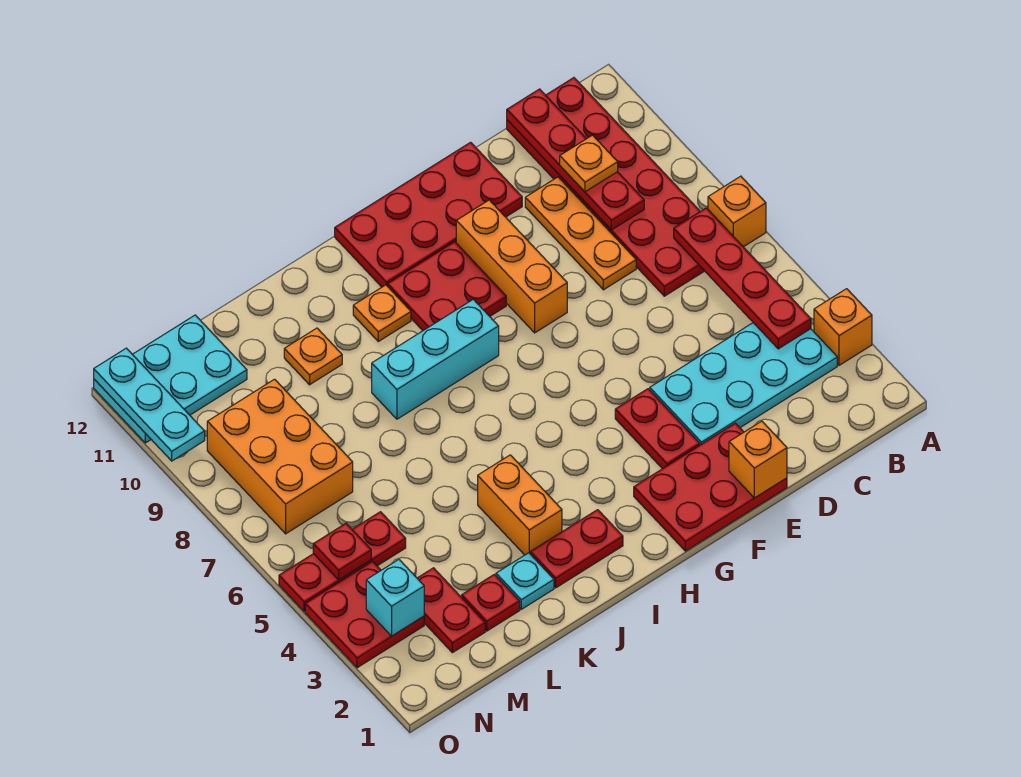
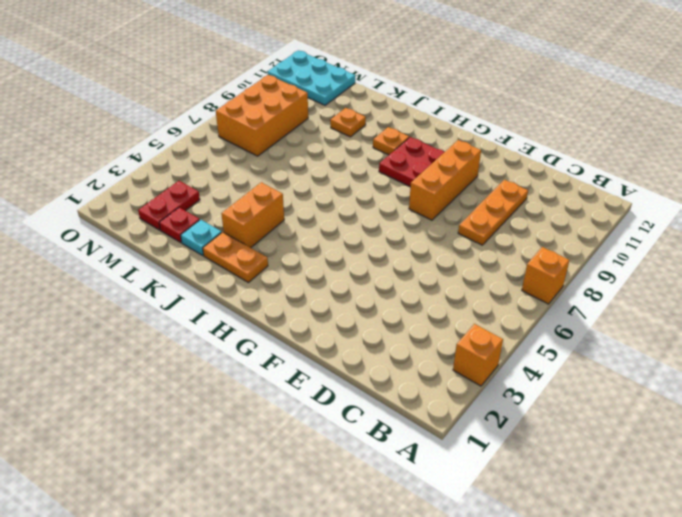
orange plate I2:J2 level 1 -> red plate I2:J2 level 1
none -> cyan plate B3:E4 level 1
none -> red plate B7:C12 level 1
none -> red plate E1:G2 level 1

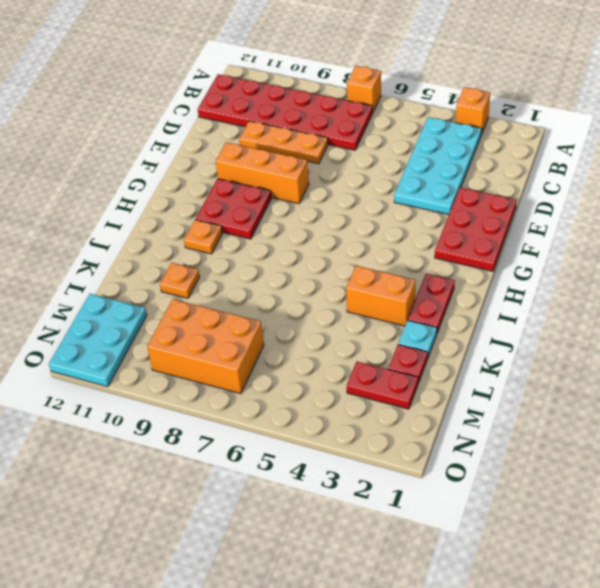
none -> red plate E11:H12 level 1
none -> red plate F3:F4 level 1
none -> cyan brick H8:J8 level 1

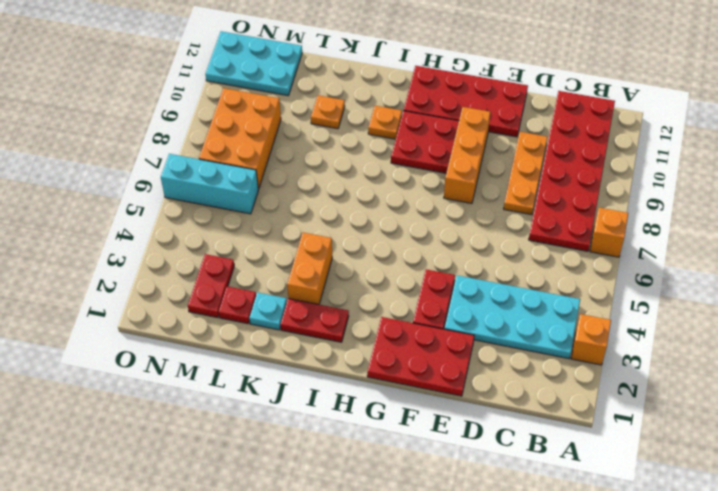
cyan brick M6:O6 level 1 -> cyan brick H8:J8 level 1
none -> red plate M5:O5 level 1
none -> red plate N3:O4 level 1
none -> red plate B4:B7 level 2

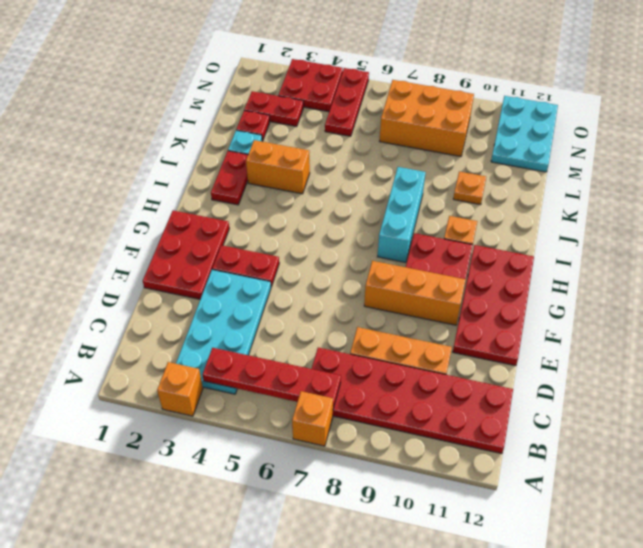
none -> red plate C9:C12 level 2
none -> orange brick E1 level 2
none -> cyan brick N3 level 2

